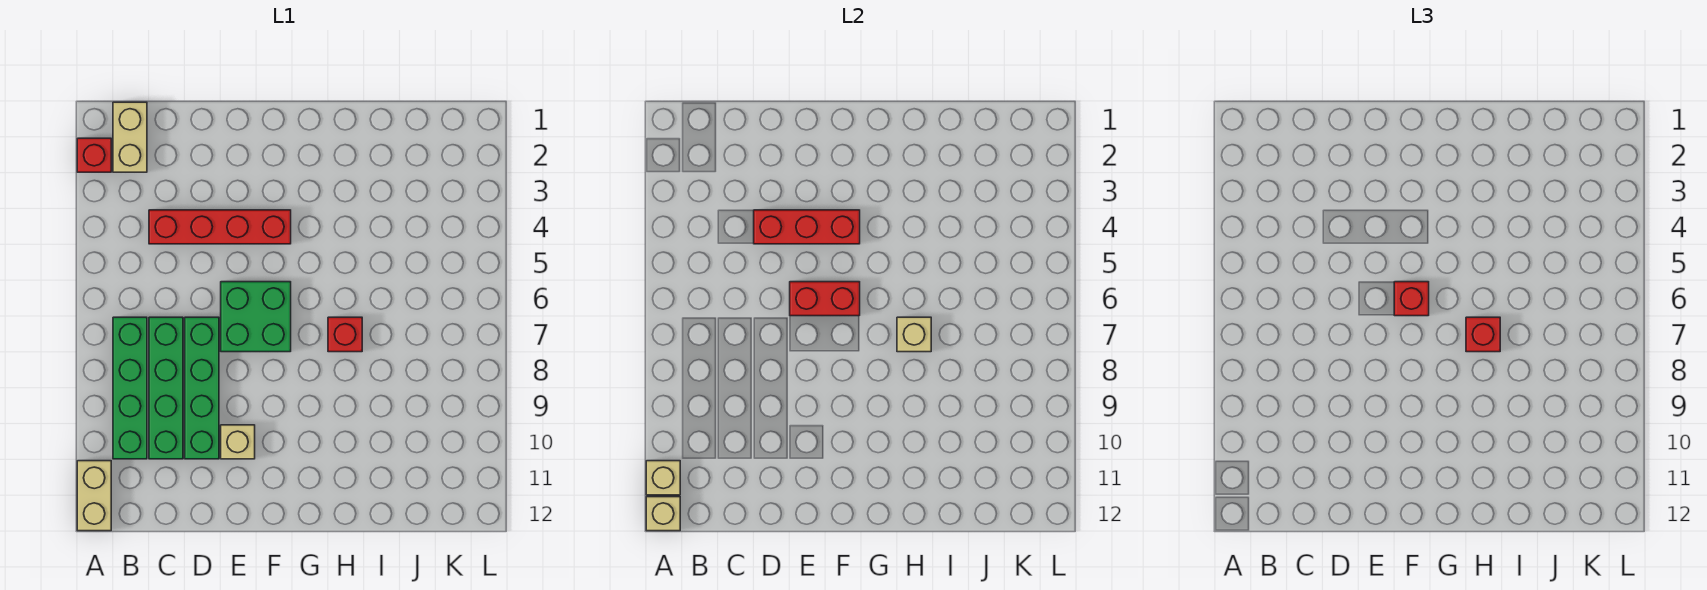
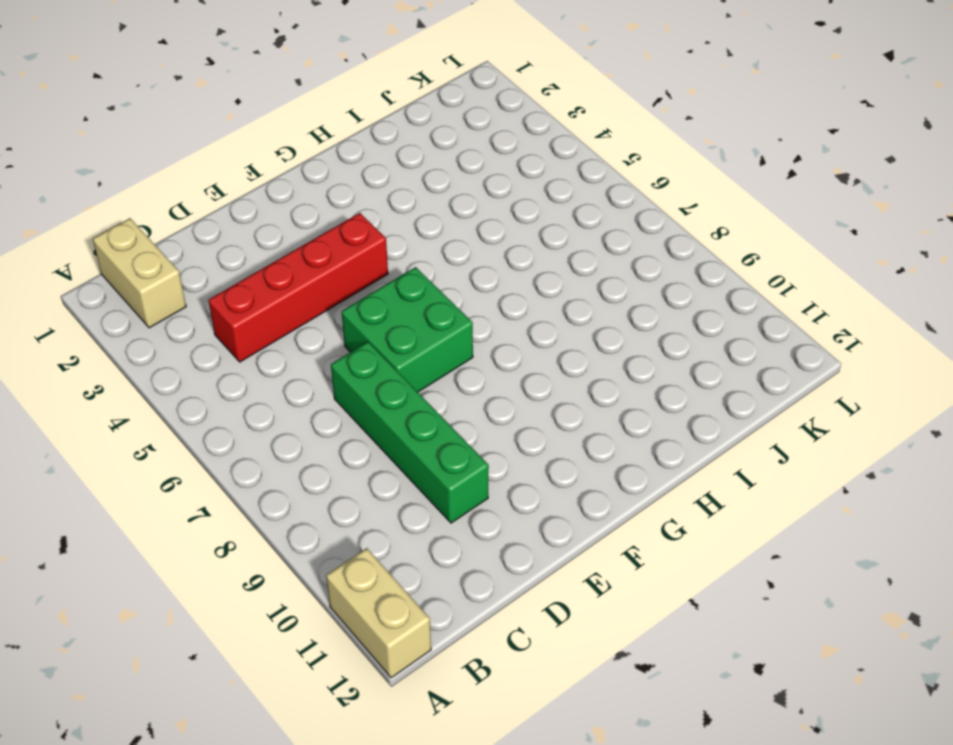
none -> red brick A2 level 1
none -> green brick B7:B10 level 1
none -> green brick C7:C10 level 1

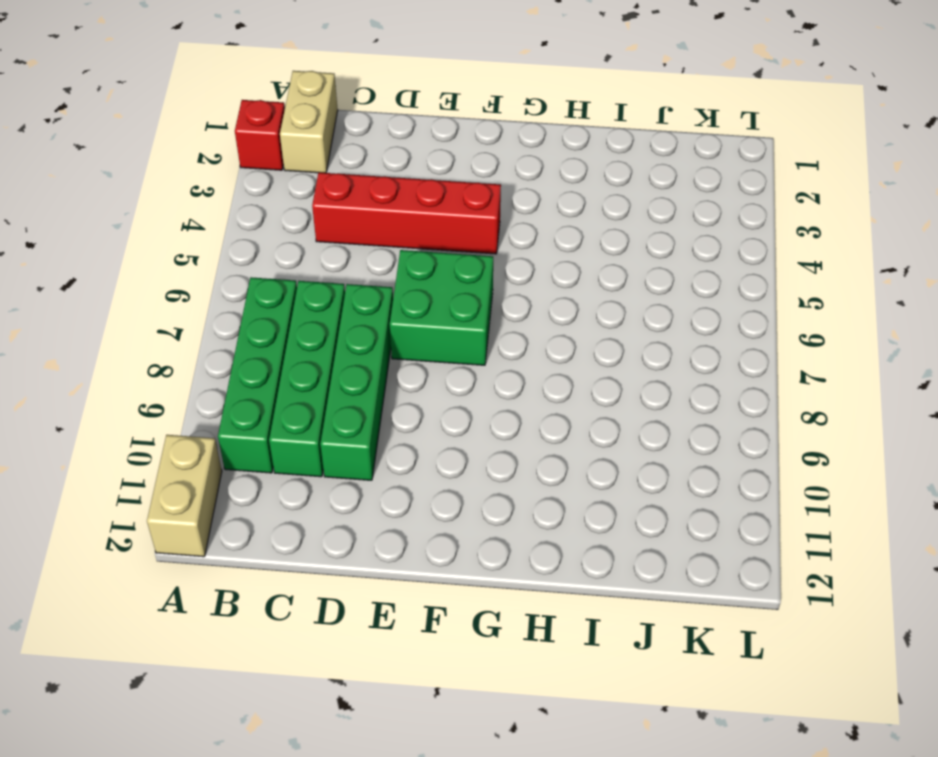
none -> tan brick E10 level 1
none -> red brick H7 level 1
none -> tan brick A11 level 2

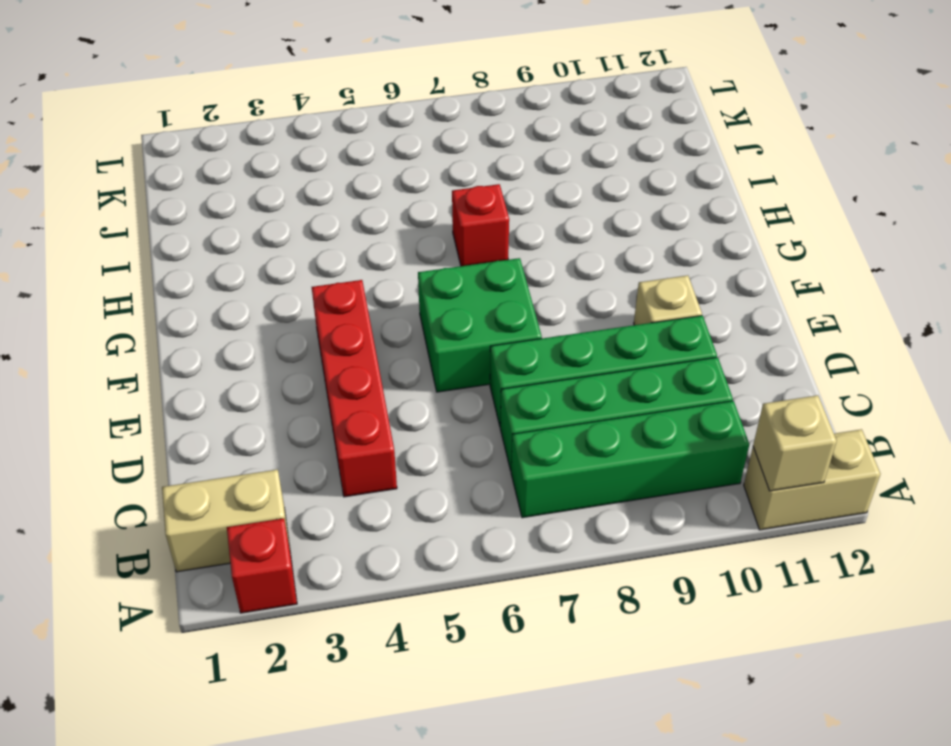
none -> tan brick A12 level 2
none -> red brick D4:F4 level 2
none -> red brick E6:F6 level 2

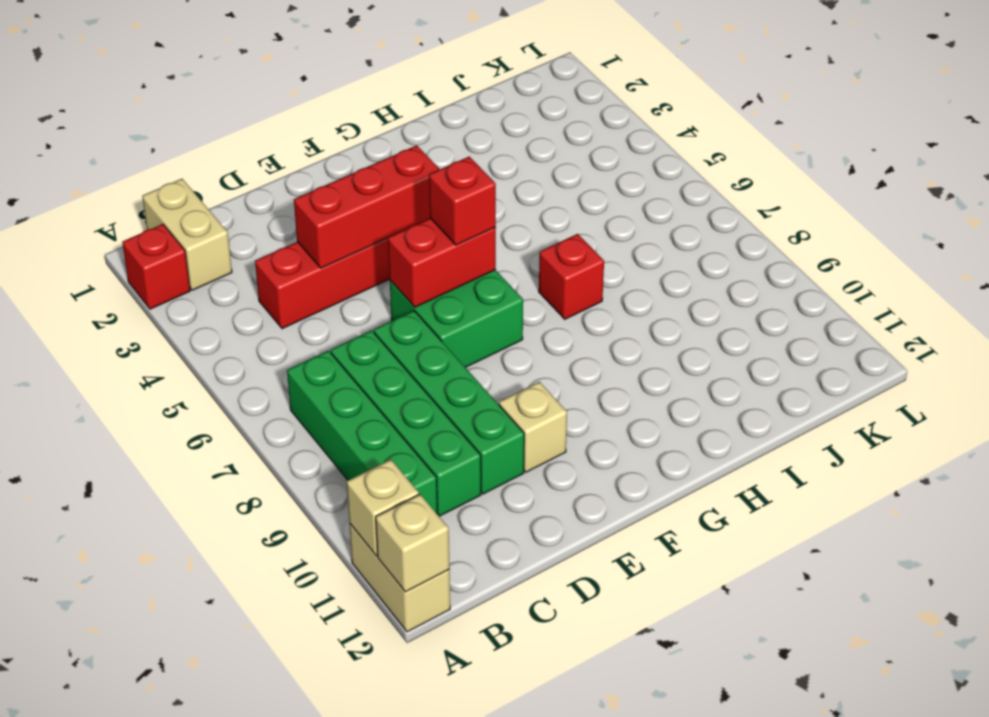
none -> tan brick H7 level 2
none -> red brick H7 level 3

